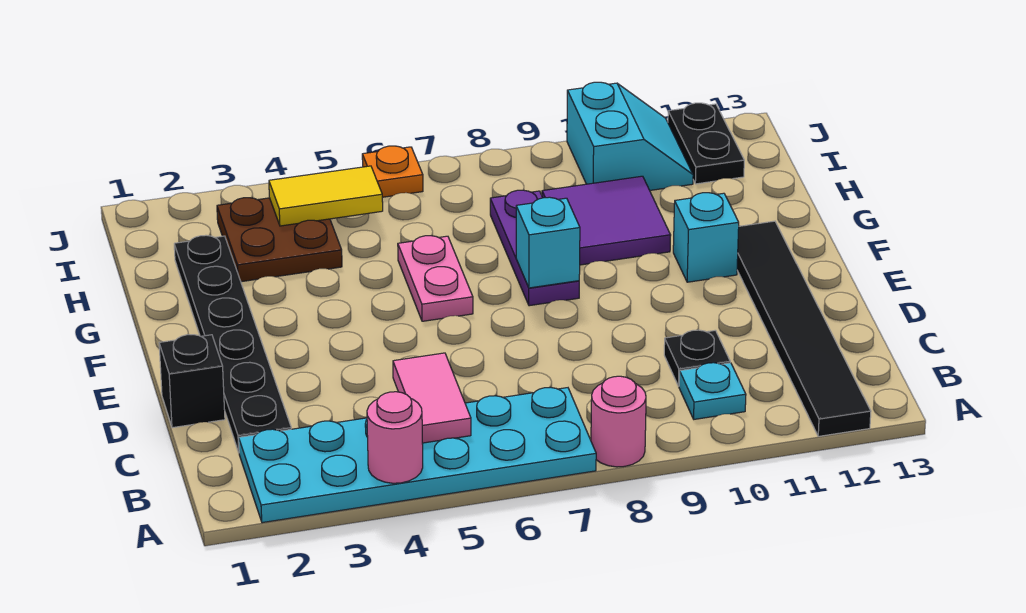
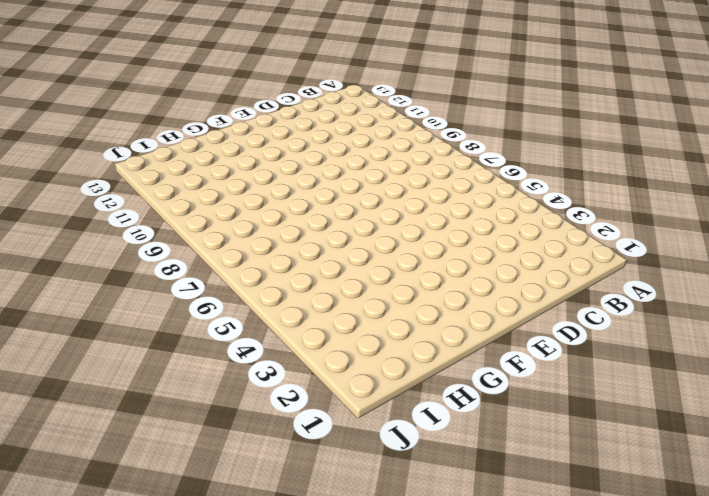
none -> cyan plate A2:B7 level 1
none -> pink round brick A8 level 1
none -> black tile A12:F12 level 1

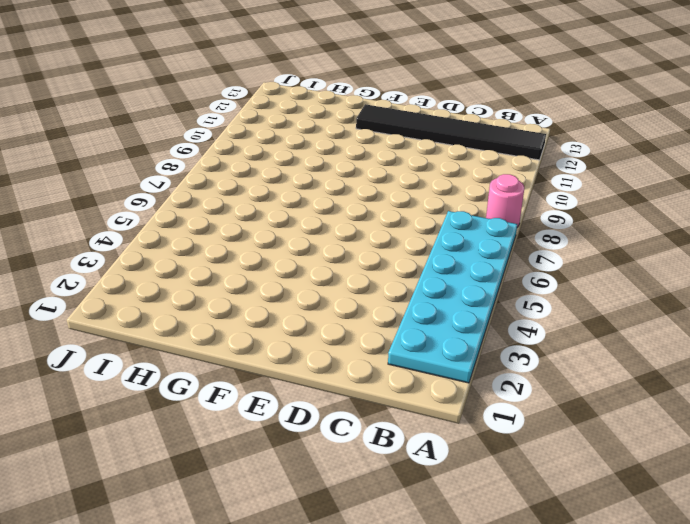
none -> cyan plate B10 level 1
none -> black plate C2:H2 level 1
none -> black plate C10 level 1

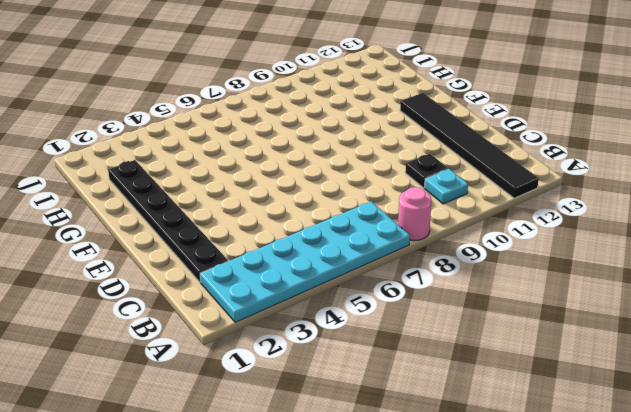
none -> black brick D1 level 1
none -> pink plate F6:G6 level 1
none -> purple plate F8:H8 level 1

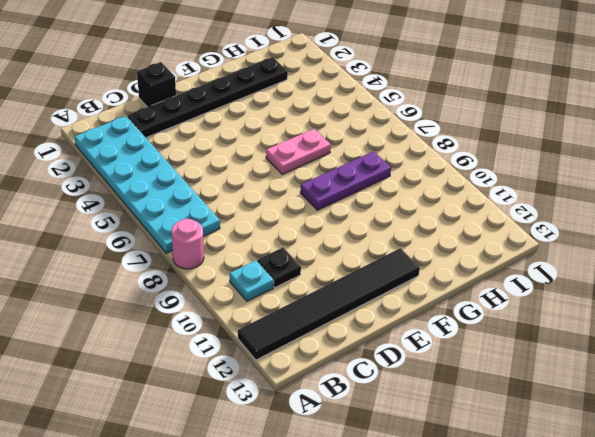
none -> cyan brick F11 level 1
none -> purple tile G9:H10 level 1
none -> brown plate H3:I4 level 1

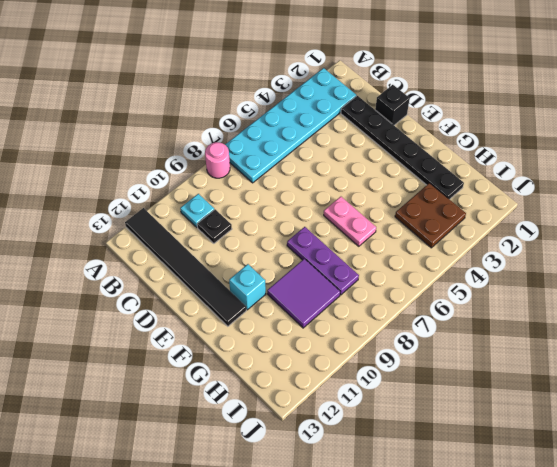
none -> cyan slope I10:J11 level 1 top 10
none -> black plate I12:J12 level 1
none -> orange plate J6 level 1

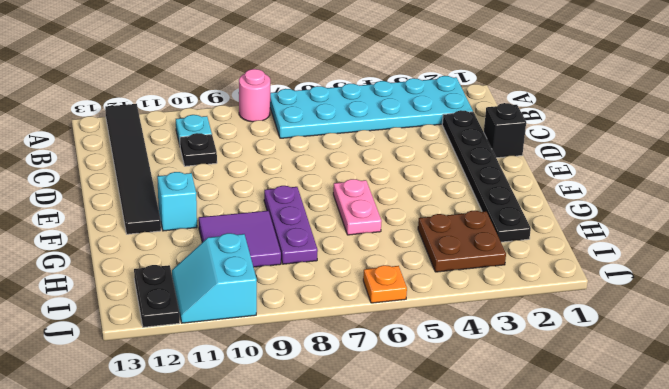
none -> pink round brick A4 level 2
none -> pink tile B5:C5 level 2
none -> cyan brick F8 level 2

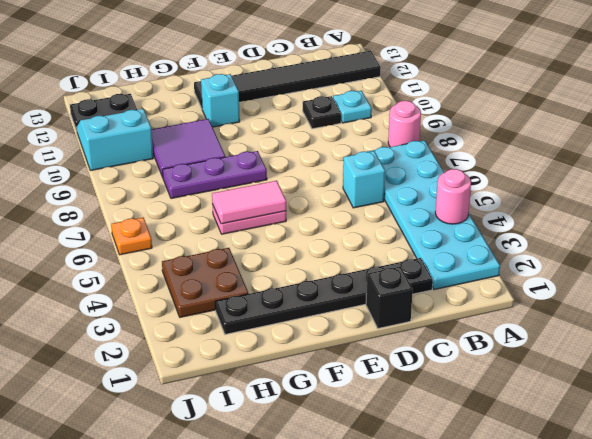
cyan brick C6 level 1 -> cyan brick F8 level 2
pink tile F6:G6 level 2 -> pink tile B5:C5 level 2
none -> yellow tile I4:I5 level 2

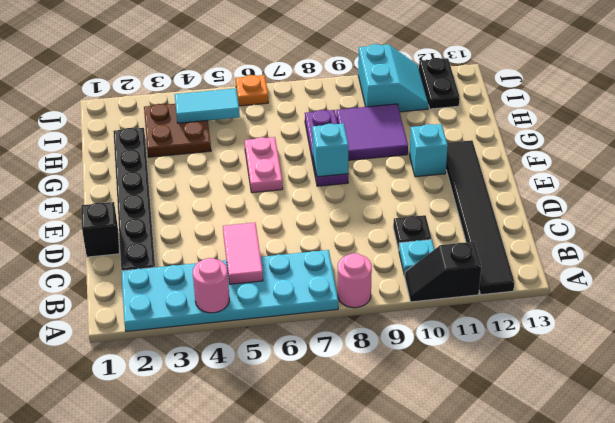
black slope A10:A11 level 1 top 11 -> none
cyan tile I4:I5 level 2 -> yellow tile I4:I5 level 2

